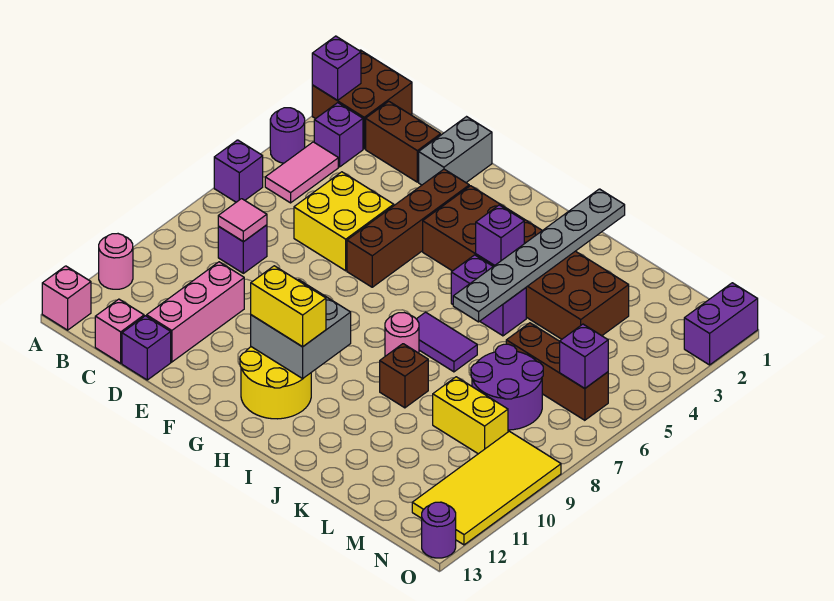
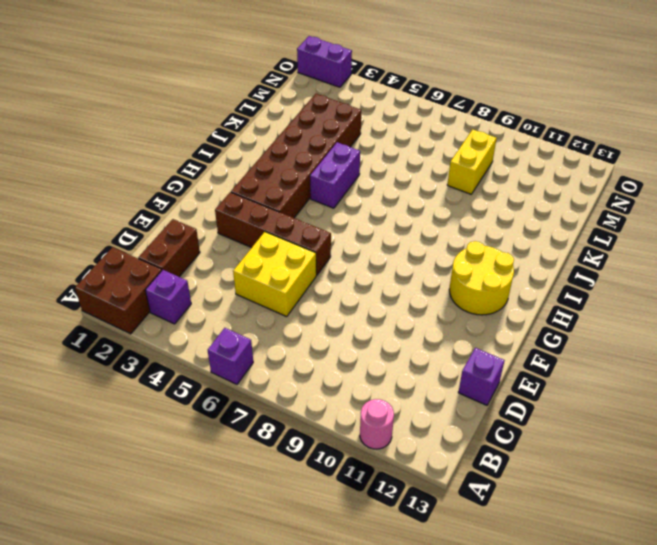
none -> purple round brick A4 level 1
none -> pink brick A13 level 1
none -> pink tile B4:B5 level 1
none -> purple brick C8 level 1

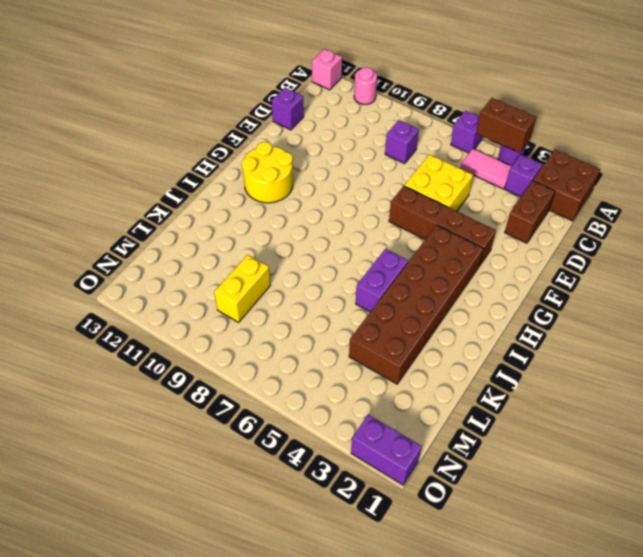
brown brick A4:A5 level 2 -> none
none -> pink brick C13 level 1
none -> pink brick D10:D12 level 1
none -> grey brick E1:E2 level 1
none -> purple tile I7:J7 level 1

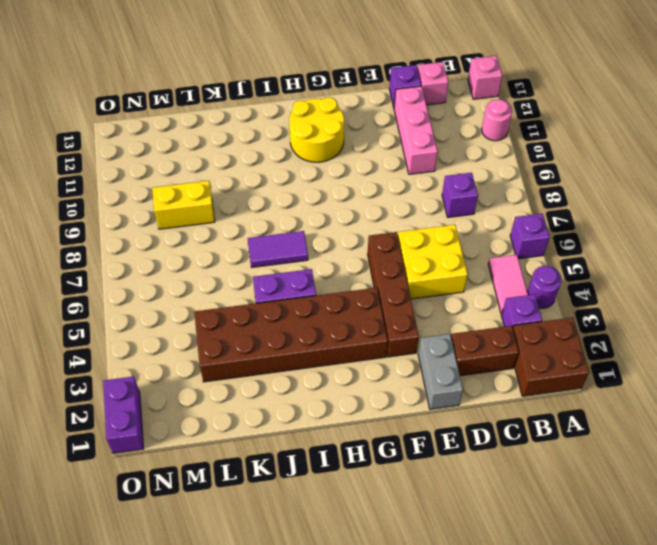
none -> pink round brick I8 level 1
none -> brown brick J9 level 1
none -> brown brick L6:N6 level 1
none -> purple round brick L7:M8 level 1

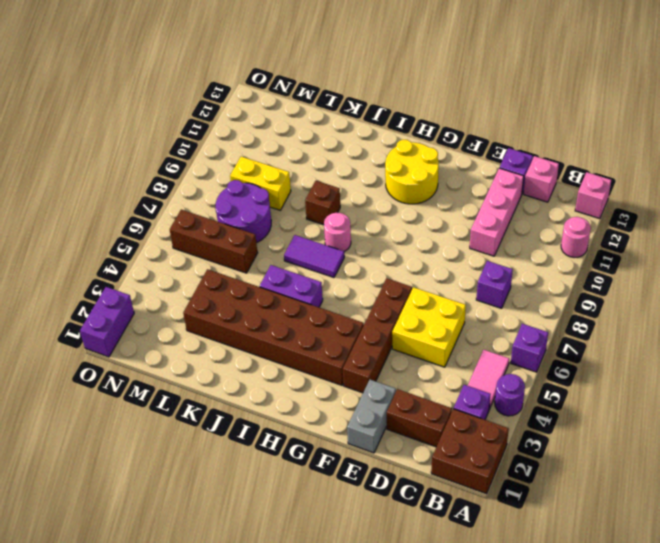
none -> yellow tile N9:O12 level 1
none -> purple round brick O13 level 1
none -> purple brick A2 level 2
none -> pink tile C8 level 2

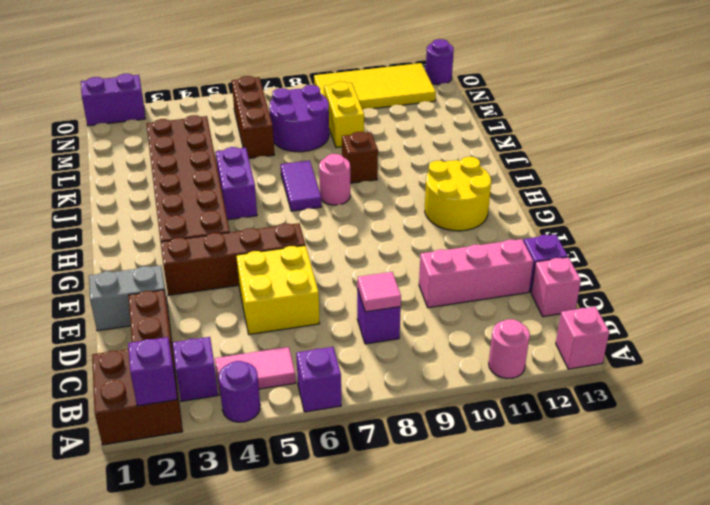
none -> grey brick G10:H11 level 2
none -> purple brick I4 level 2
none -> grey plate J1:J6 level 2
none -> purple brick N6 level 2

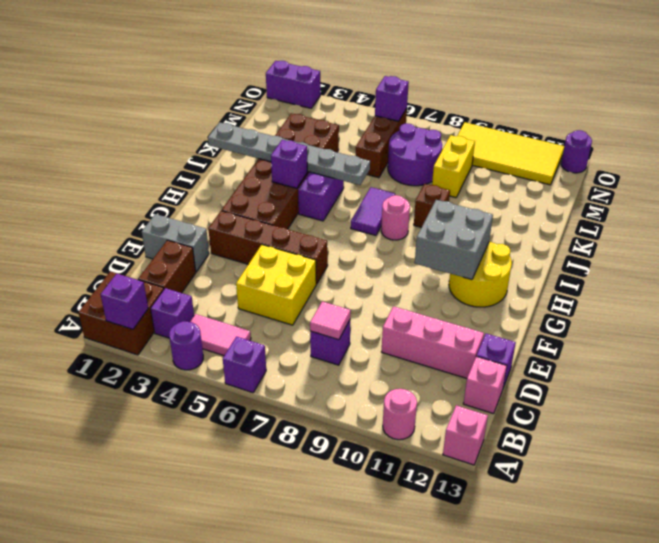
none -> yellow brick G11:H11 level 3

